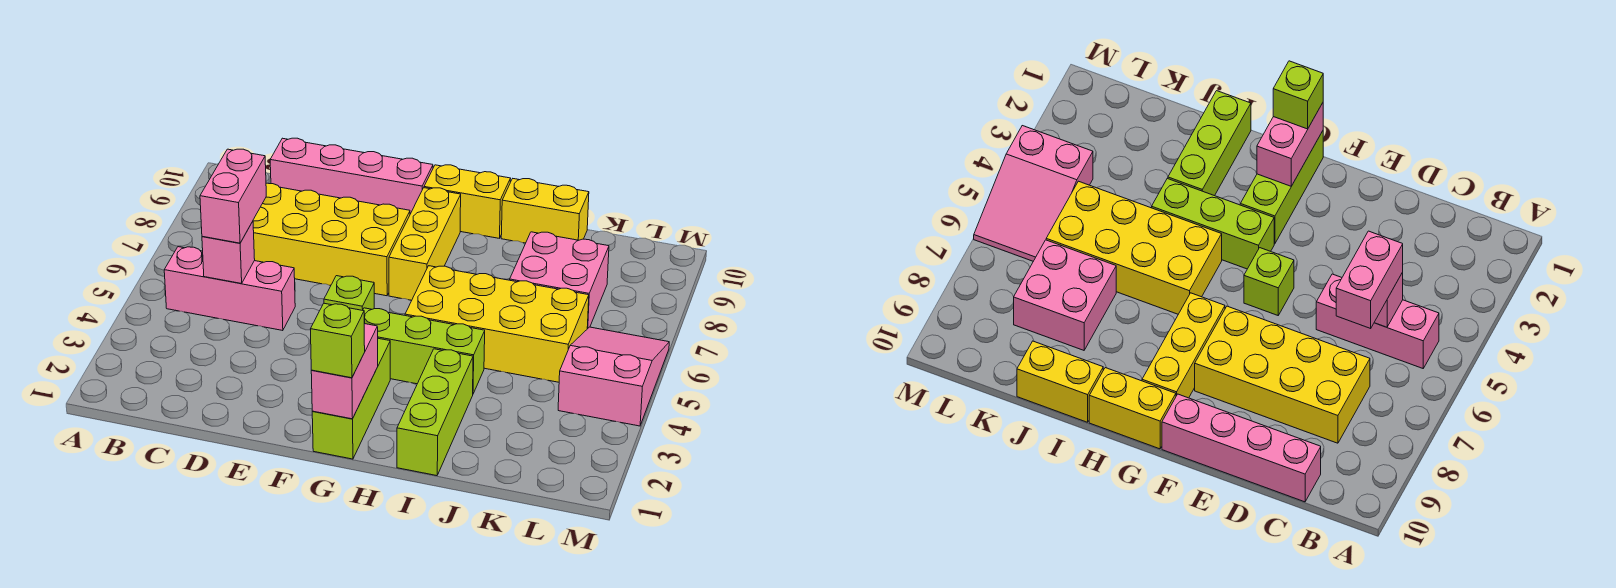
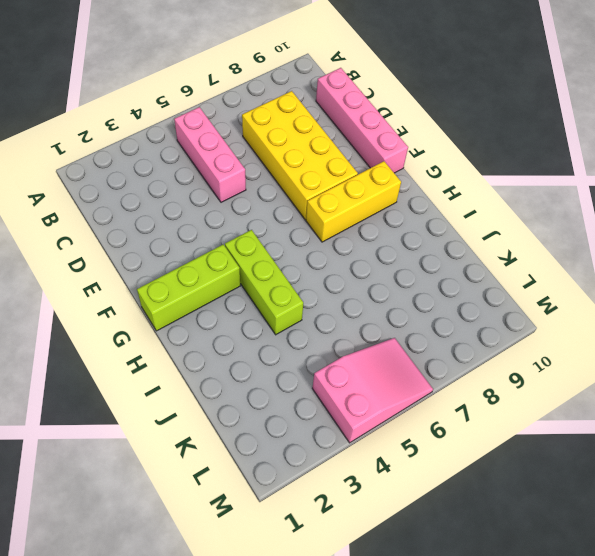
none -> lime brick F5 level 1
none -> yellow brick G10:H10 level 1
none -> yellow brick H5:K6 level 1

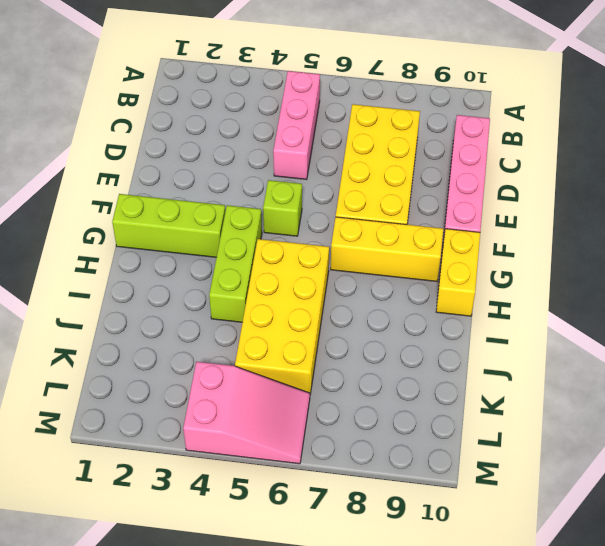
none -> lime brick I1:I3 level 1
none -> yellow brick I10:J10 level 1
none -> pink brick J7:K8 level 1

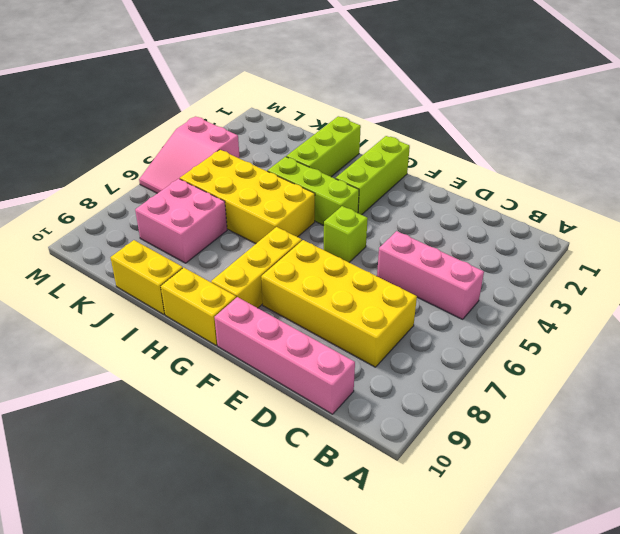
none -> pink brick C5 level 2
none -> pink brick G1:G2 level 2
none -> pink brick C5:C6 level 3

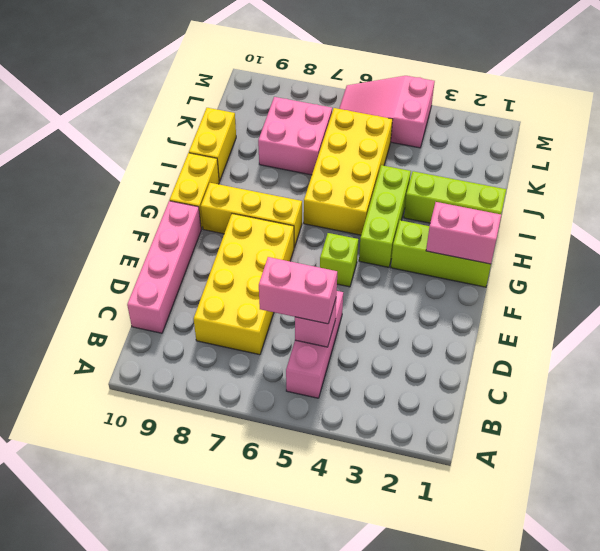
none -> lime brick G1 level 3

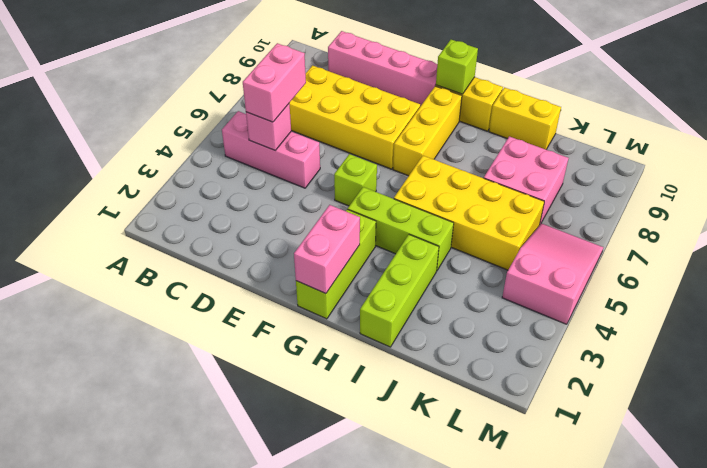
lime brick G10 level 2 -> lime brick G1 level 3

